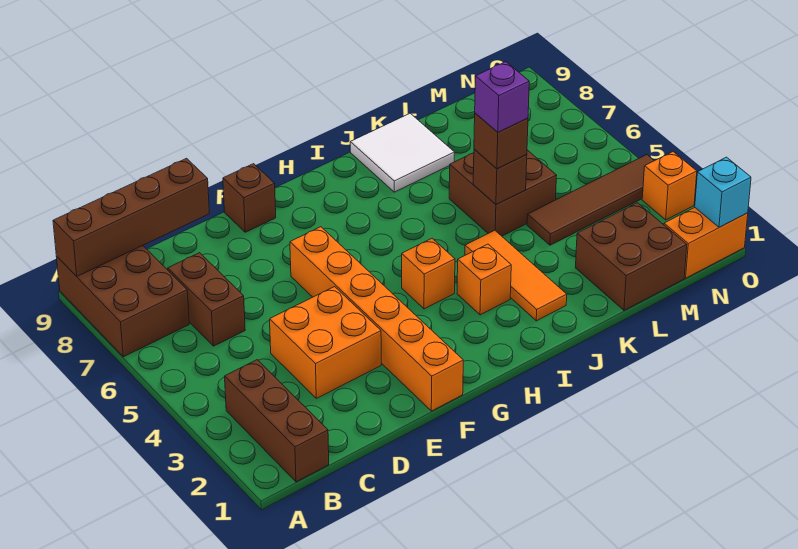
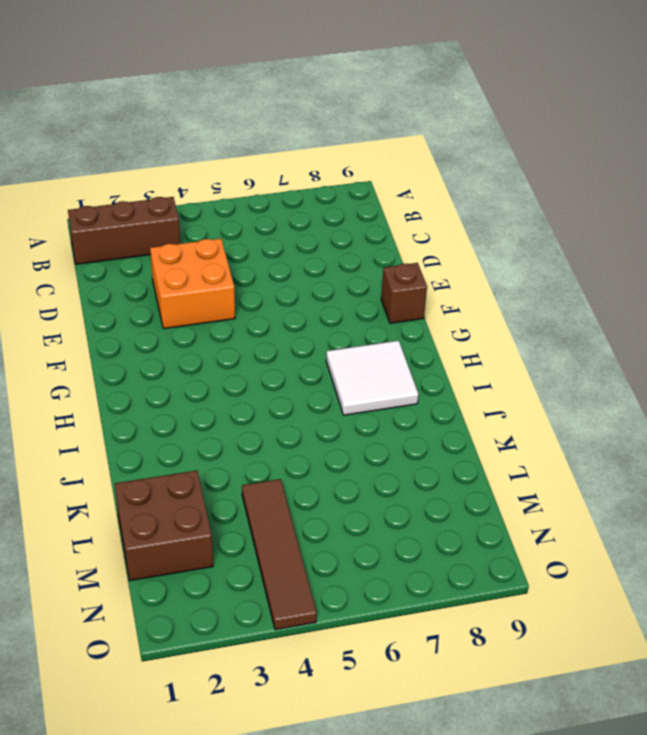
white tile H7:I8 level 1 -> white tile J8:K9 level 1
none -> brown brick A7:B9 level 1
none -> brown brick C6:C7 level 1
none -> orange brick F1:F6 level 1

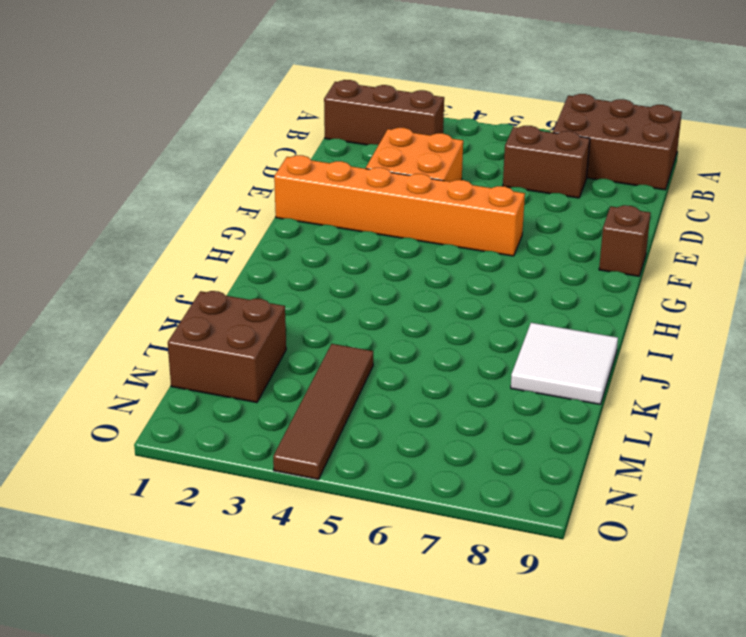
none -> orange brick H4 level 1
none -> orange brick I3 level 1
none -> orange tile J2:J4 level 1

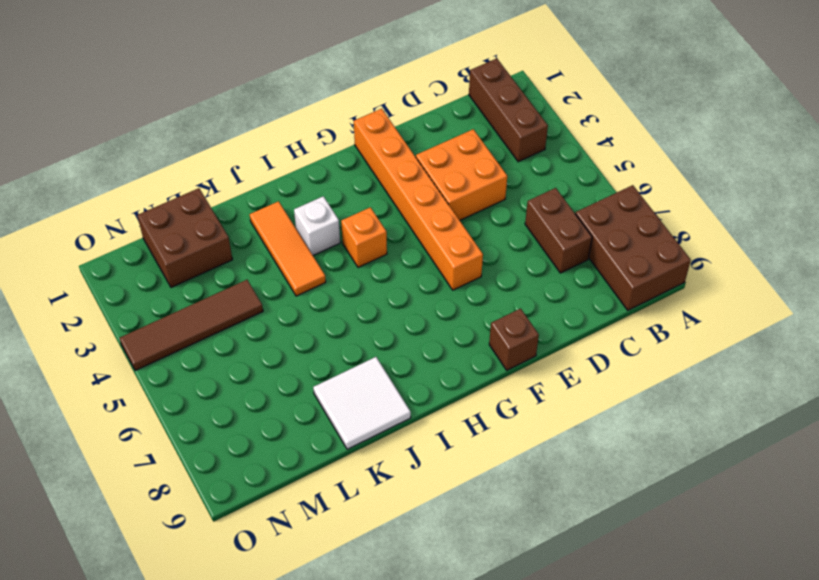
white brick I3 level 1 -> orange brick I3 level 1
none -> brown brick K5:L6 level 1
none -> orange brick N1:O1 level 1
none -> orange brick O3 level 1

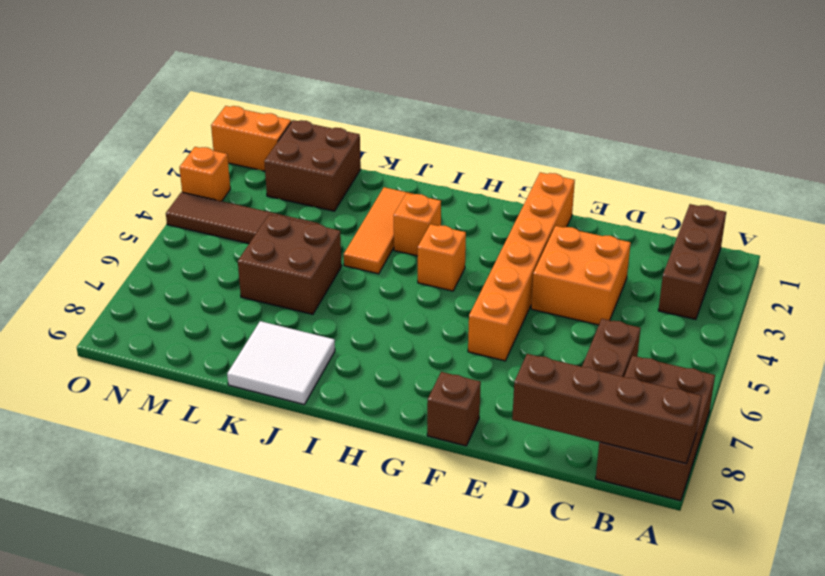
none -> brown brick K5 level 2
none -> cyan brick O1 level 2
none -> brown brick K5 level 3

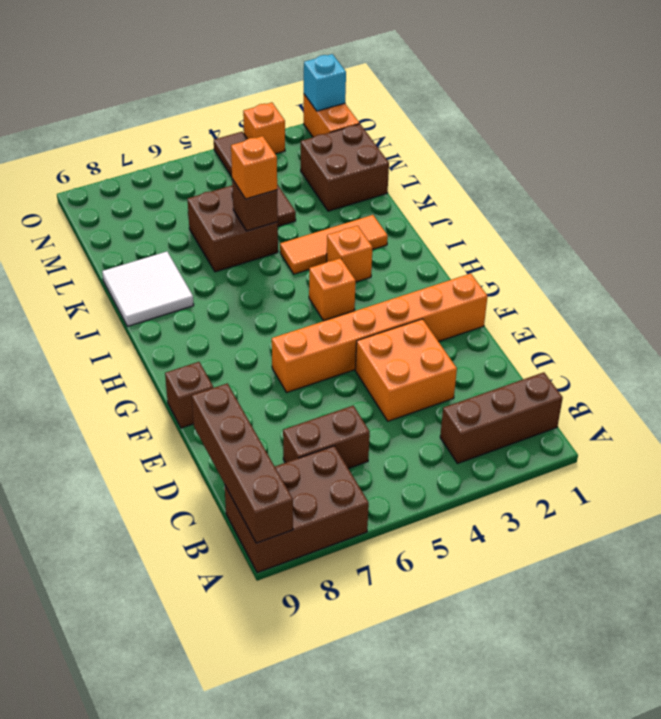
orange brick K5 level 3 -> brown brick K5 level 3
none -> purple brick K5 level 4

